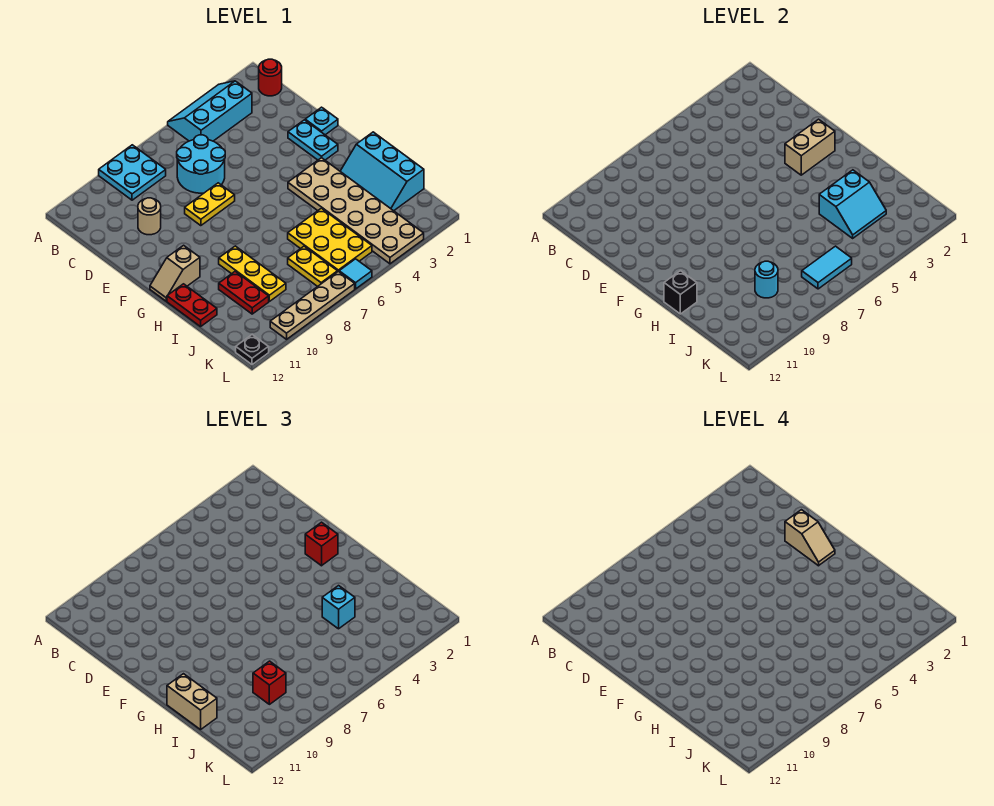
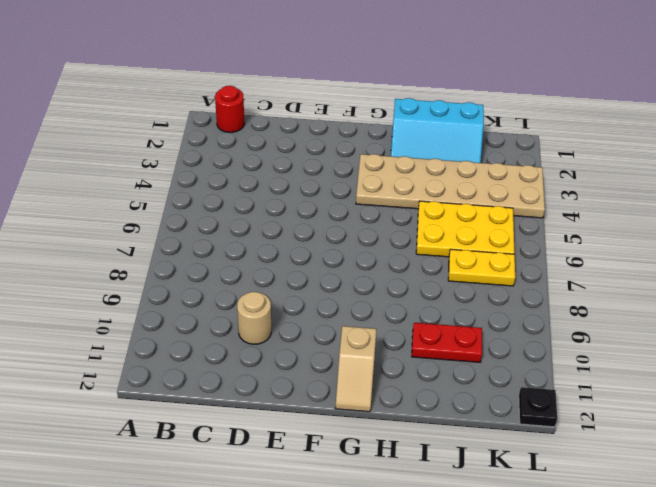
none -> cyan slope A3:B5 level 1 top B
none -> cyan plate A8:B9 level 1
none -> cyan round brick C6:D7 level 1

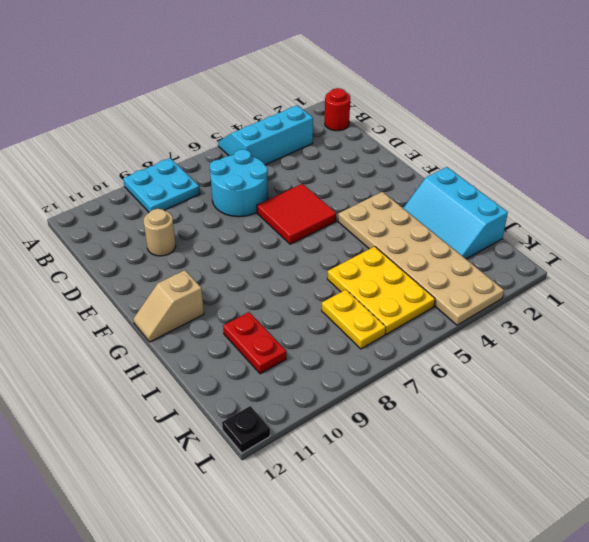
red tile E5:F6 level 1 -> none
none -> cyan plate E1 level 1
none -> cyan plate E2:F2 level 1
none -> yellow plate E7:E8 level 1

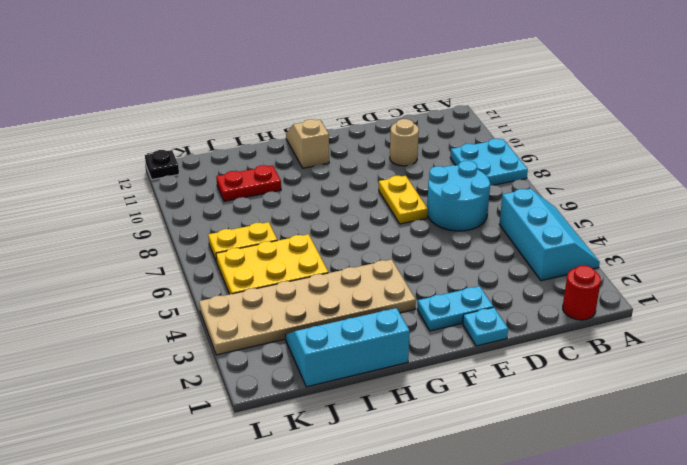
none -> yellow plate H9:J9 level 1
none -> red plate H12:I12 level 1
none -> cyan tile L6 level 1

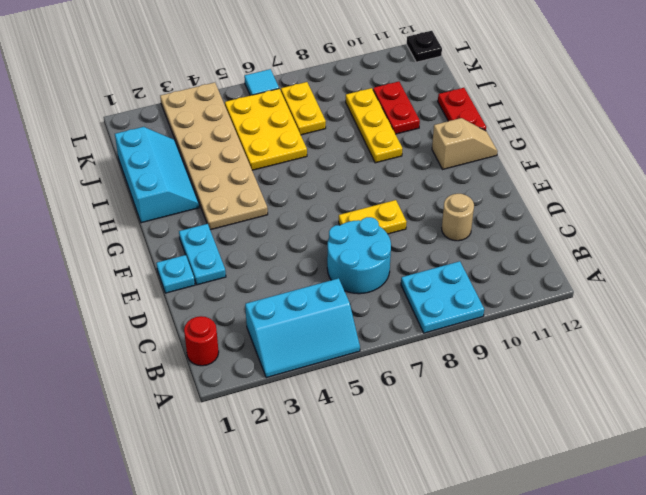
none -> tan plate L7:L10 level 1
none -> tan brick F2:F3 level 2
none -> black brick H12 level 2

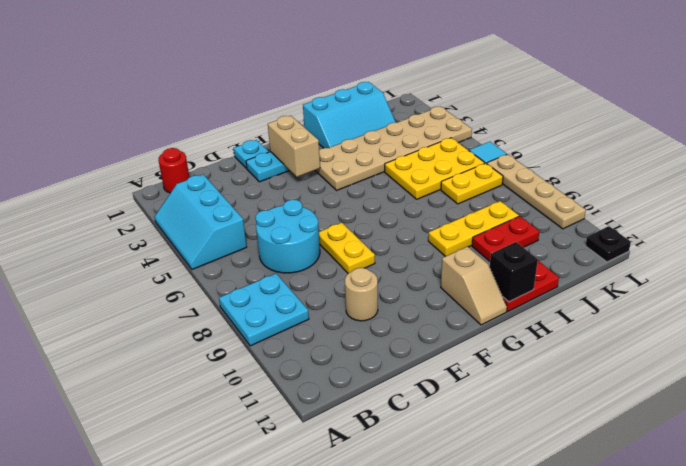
none -> cyan slope I3:J4 level 2 top I
none -> cyan round brick J9 level 2
none -> cyan tile K6:K7 level 2

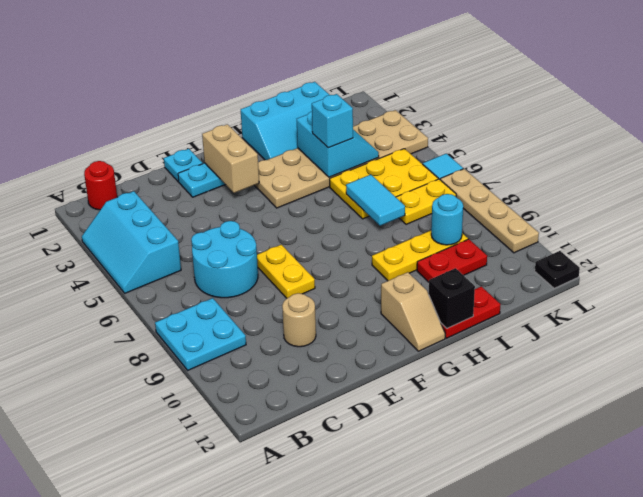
cyan tile I6:I7 level 2 -> cyan tile K6:K7 level 2
none -> red brick F2 level 3
none -> tan brick H12:I12 level 3
none -> red brick J9 level 3

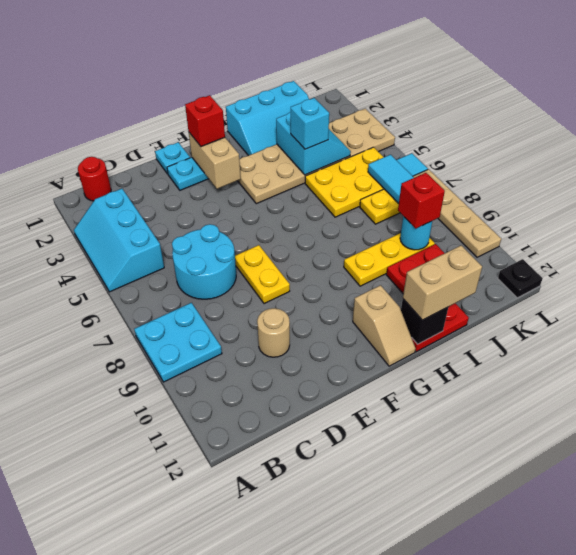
none -> tan slope E2:F2 level 4 top E

